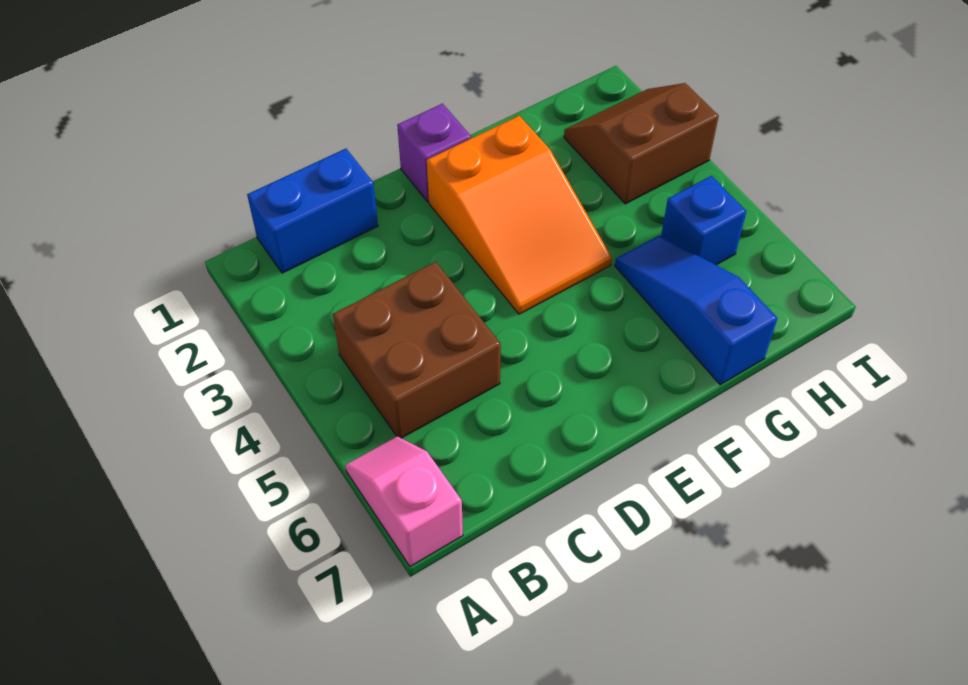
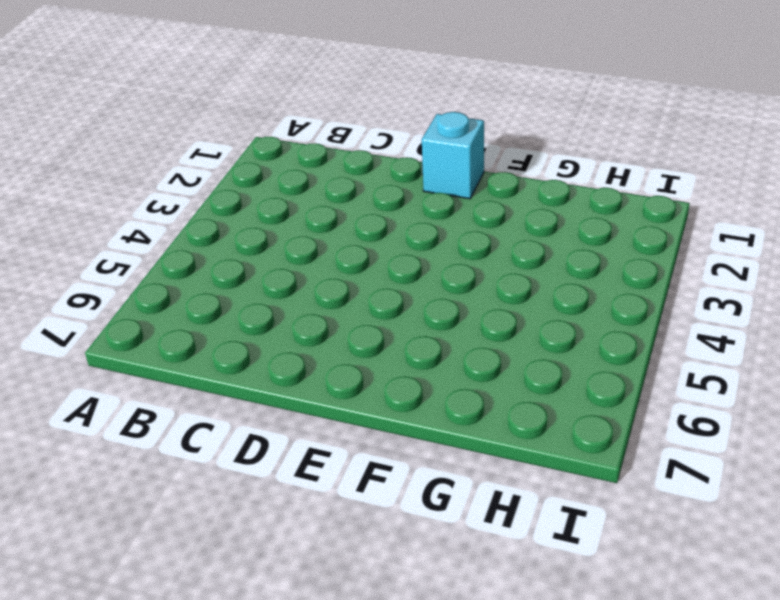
cyan brick E1 level 1 -> purple brick E1 level 1
none -> pink slope A6:A7 level 1 top 7
none -> blue brick B1:C1 level 1

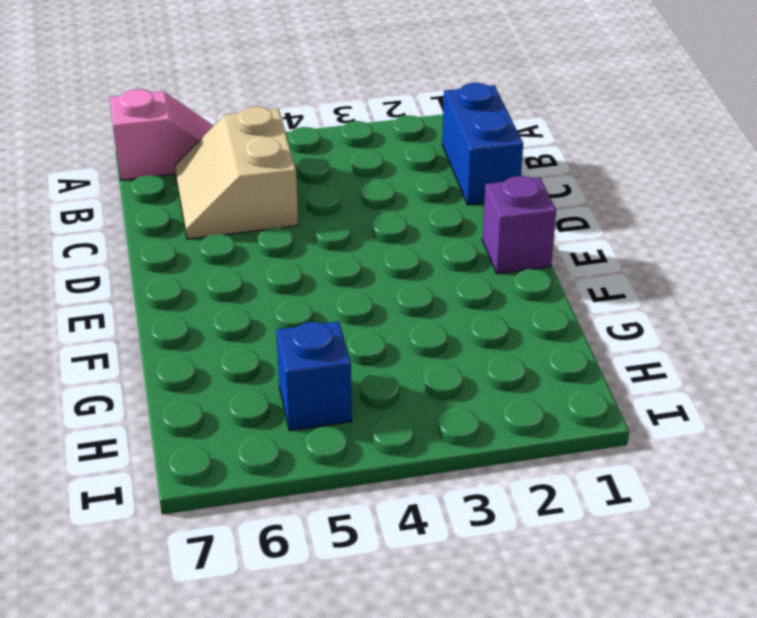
tan slope B5:C6 level 1 top 5 -> brown brick B4:C5 level 1
none -> orange slope E2:F4 level 1 top 2
none -> blue slope G5:G7 level 1 top 7

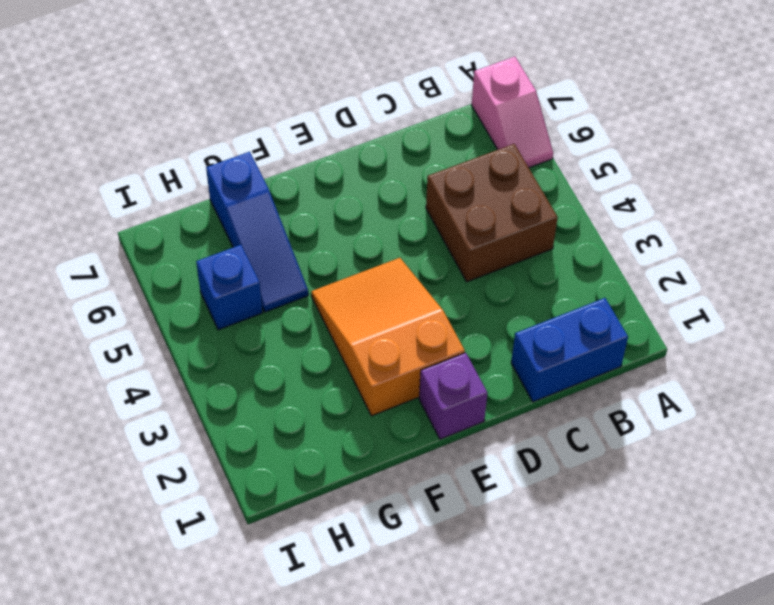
none -> brown slope H2:I3 level 1 top 3

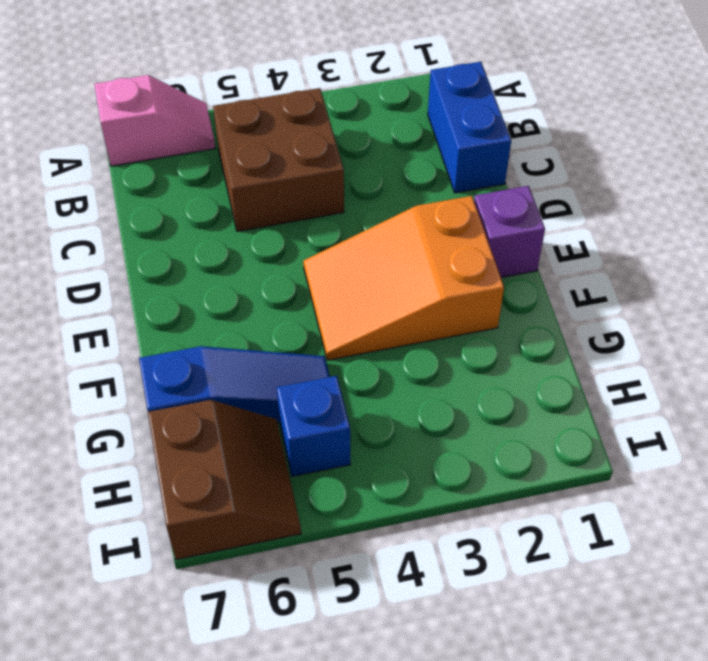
brown slope H6:I7 level 1 top 7 -> brown slope H2:I3 level 1 top 3

